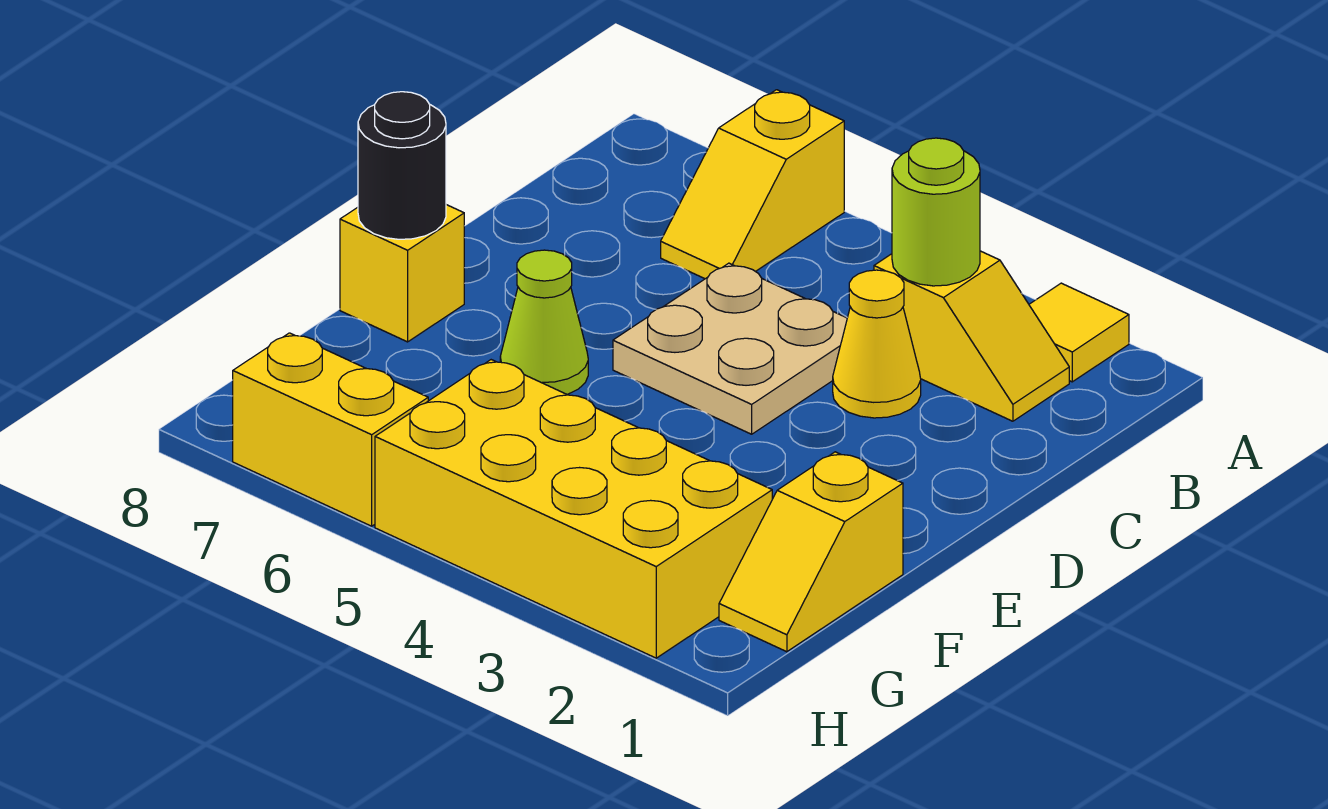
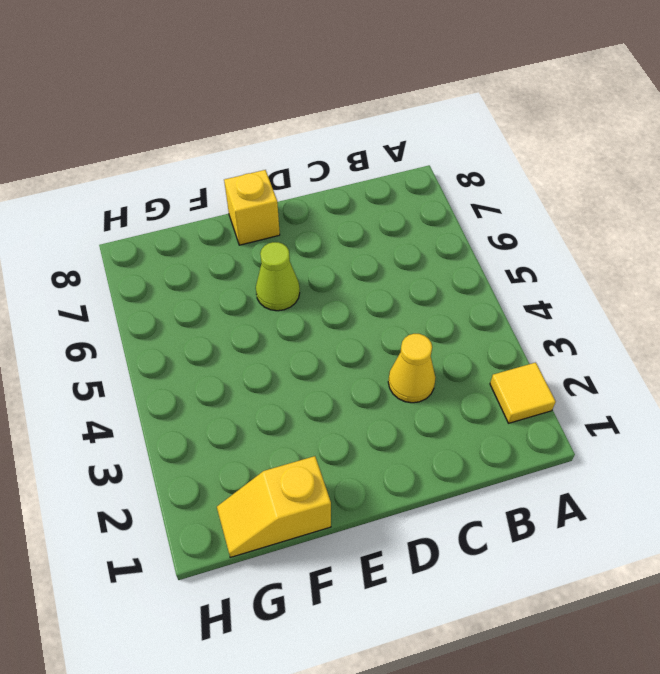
none -> yellow slope A6:B6 level 1 top A
none -> yellow slope B2:B3 level 1 top 3
none -> tan plate C4:D5 level 1

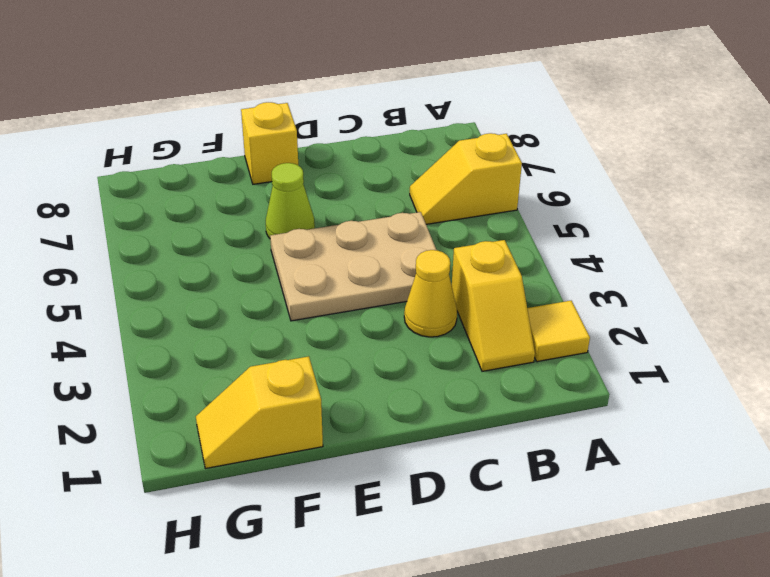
tan plate C4:E5 level 1 -> tan plate C4:D5 level 1
none -> yellow brick G2:H5 level 1
none -> yellow brick H6:H7 level 1
none -> lime round brick B3 level 2

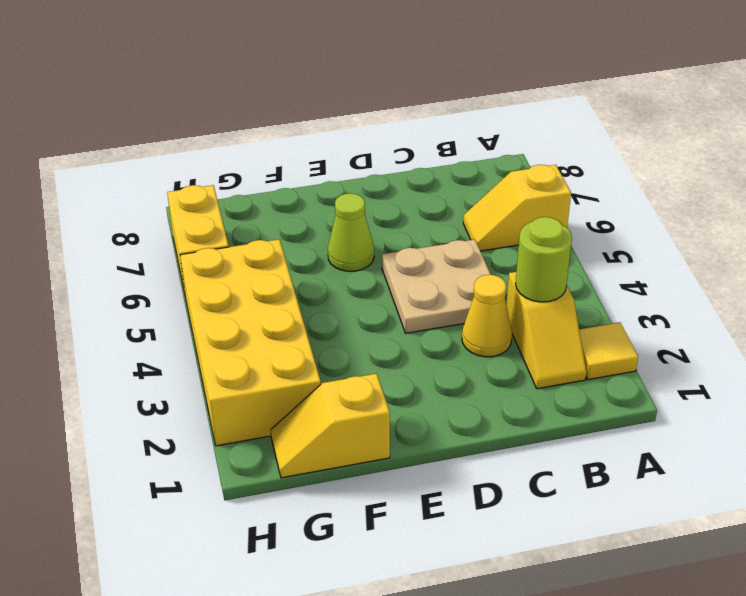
none -> yellow brick E8 level 1
none -> black round brick E8 level 2

